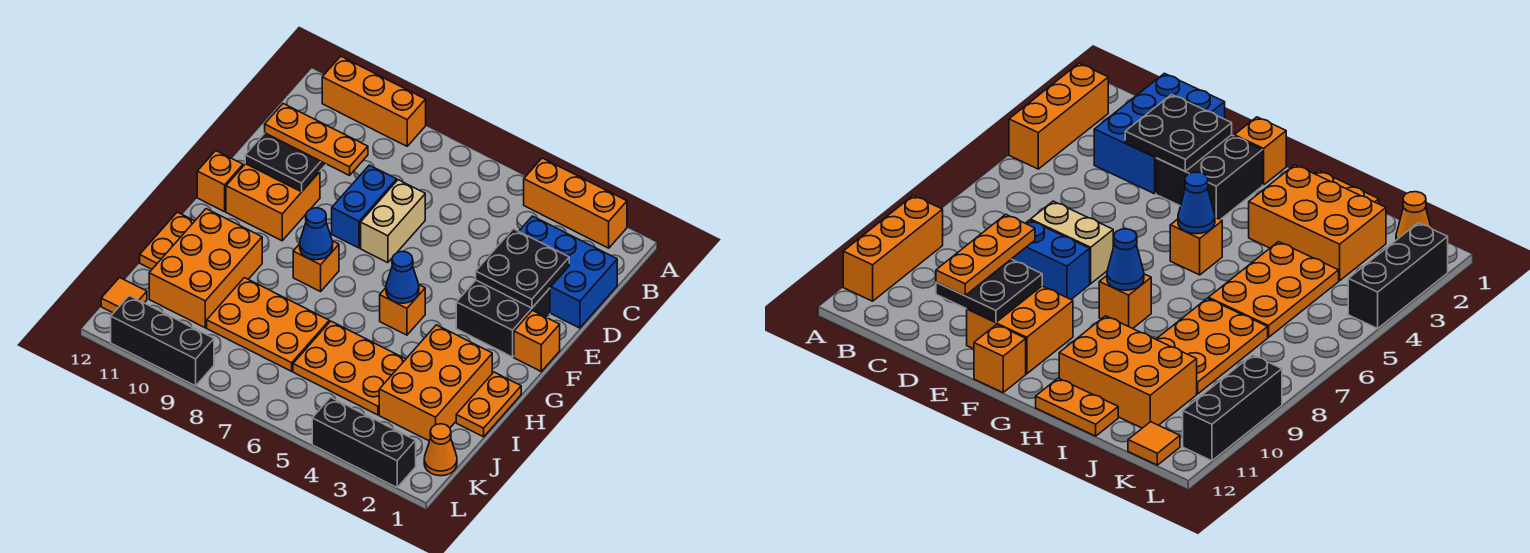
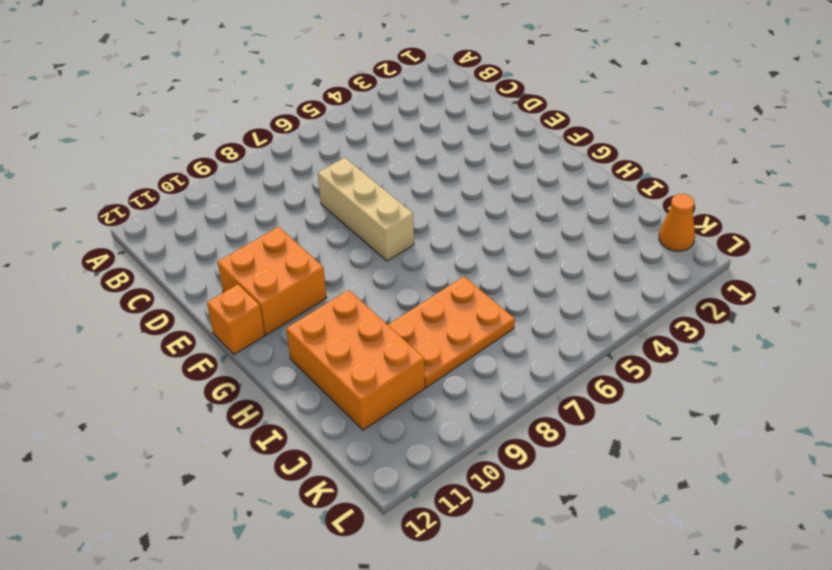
tan brick D7:F7 level 1 -> tan brick D7:E7 level 1
none -> orange brick A2:A4 level 1
none -> orange brick A9:A11 level 1
none -> blue brick C1:D3 level 1

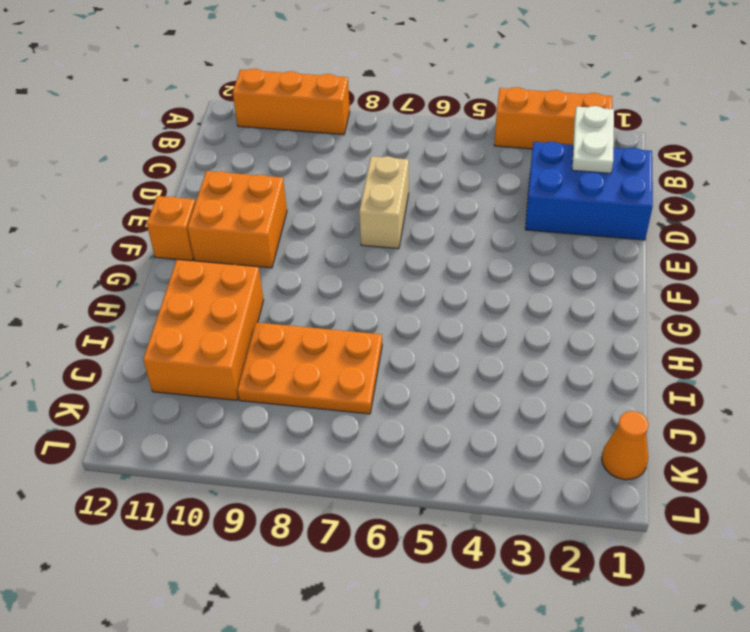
white plate B2:C2 level 2 -> none
none -> blue brick D8:E8 level 1
none -> black brick E2:F3 level 1
none -> orange brick F1 level 1

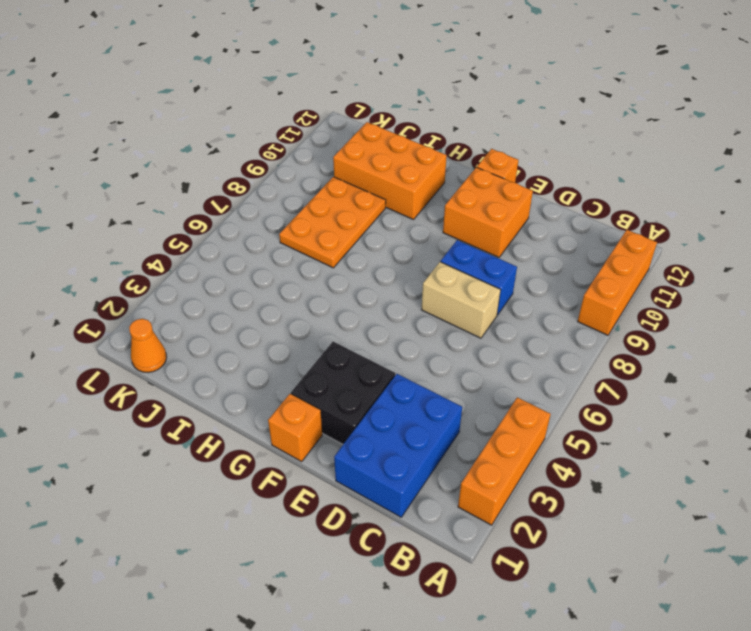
none -> orange brick G5 level 1
none -> orange brick G8 level 1
none -> orange plate H1:I1 level 1

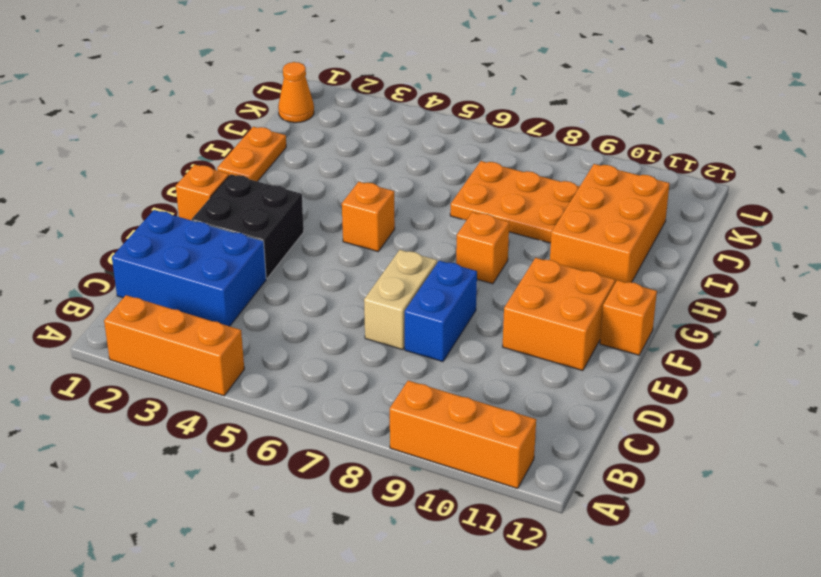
none -> orange brick H2:J3 level 1
none -> orange plate H12:I12 level 1
none -> orange plate I4:J6 level 1

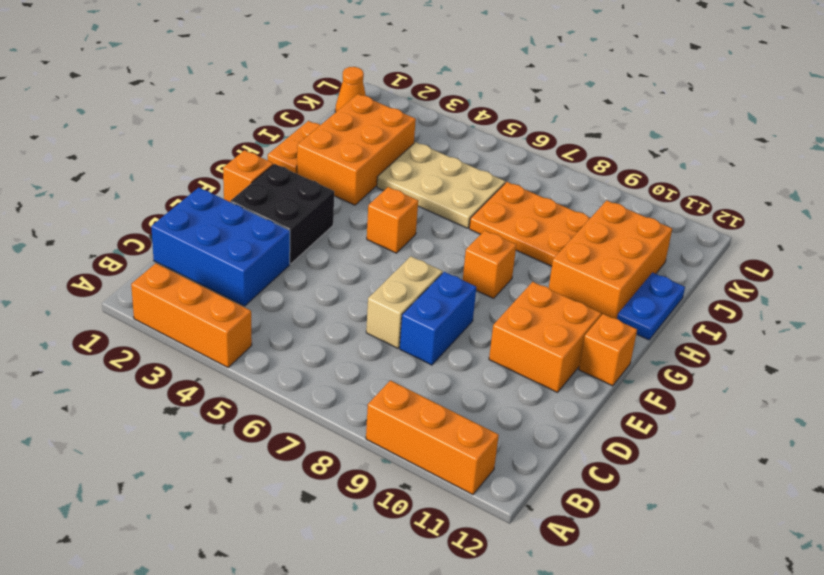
blue plate H12:I12 level 1 -> orange plate H12:I12 level 1
tan plate I4:J6 level 1 -> orange plate I4:J6 level 1
none -> orange tile K12 level 1
none -> black brick L2:L4 level 1
none -> black brick L9:L11 level 1

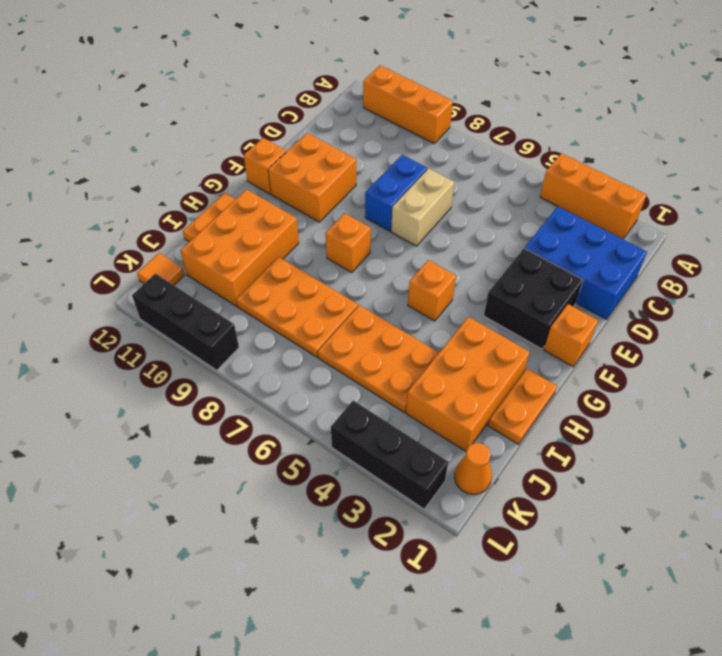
none -> black plate D2:E3 level 2
none -> black plate D10:E11 level 2
none -> blue cone G5 level 2

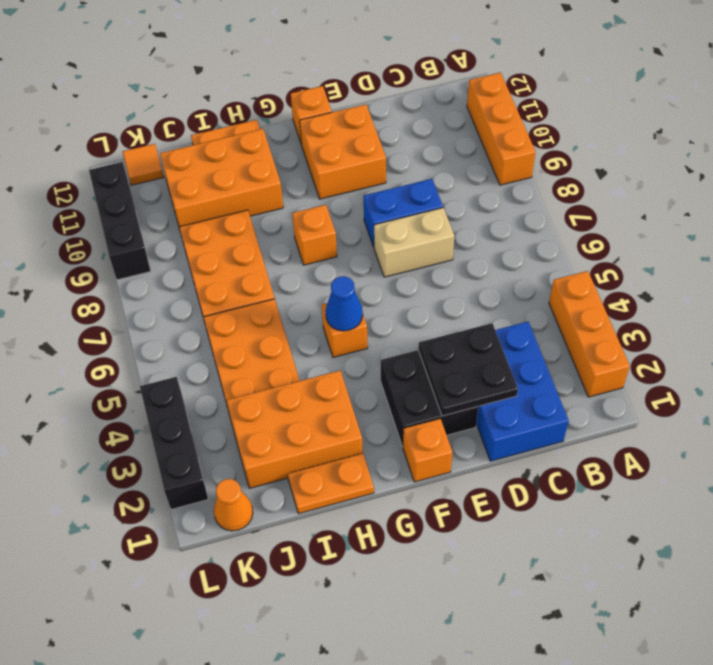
none -> black plate D10:E11 level 2
none -> blue cone G8 level 2
none -> orange plate D9:D11 level 3

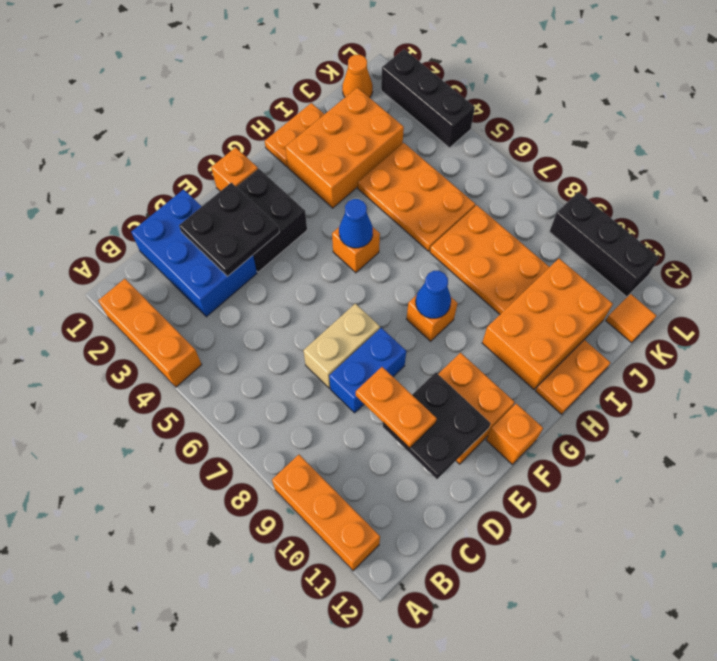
orange plate D9:D10 level 3 -> orange plate D9:D11 level 3

